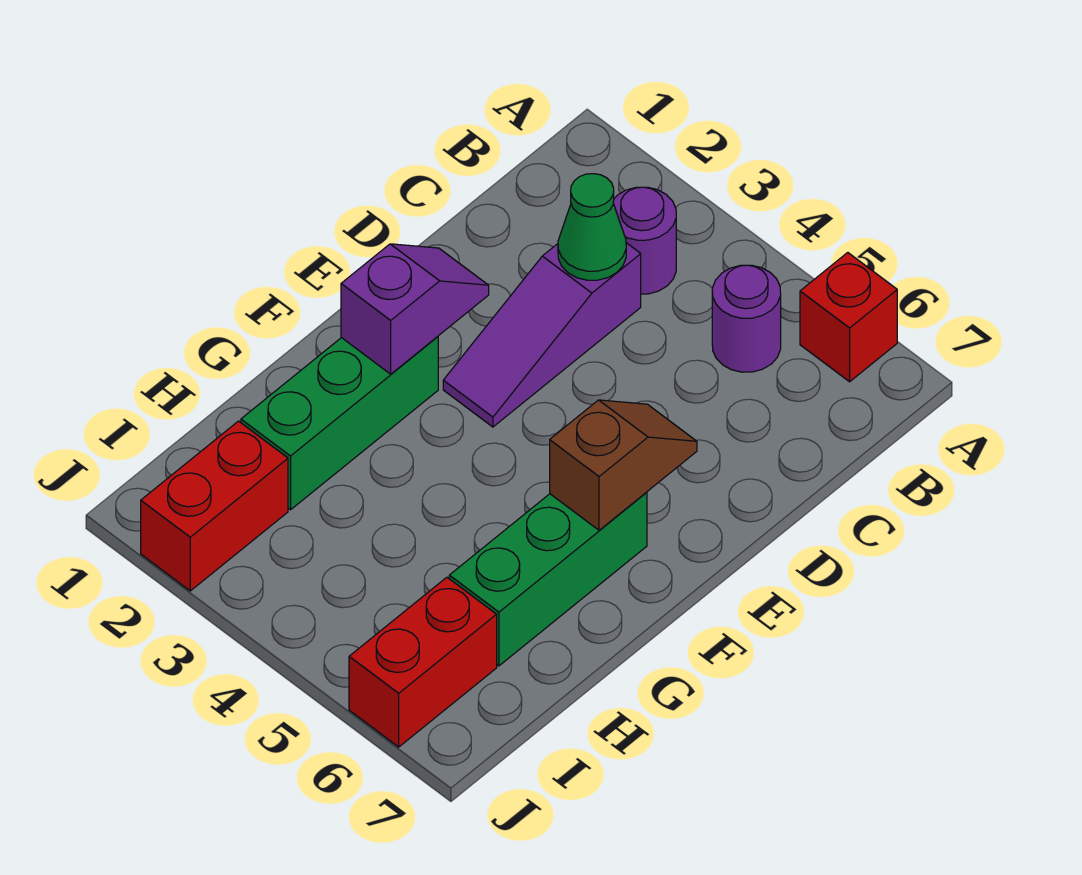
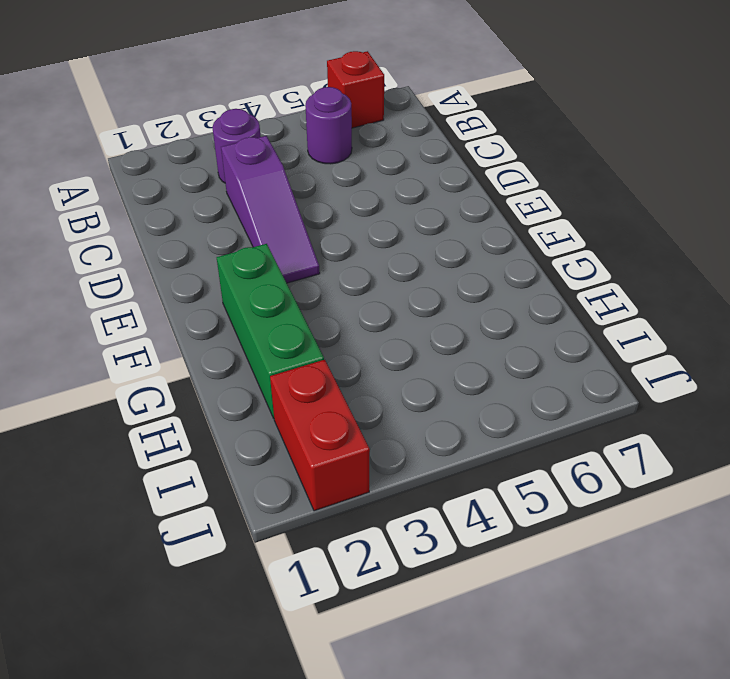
none -> green brick F6:H6 level 1
none -> red brick I6:J6 level 1

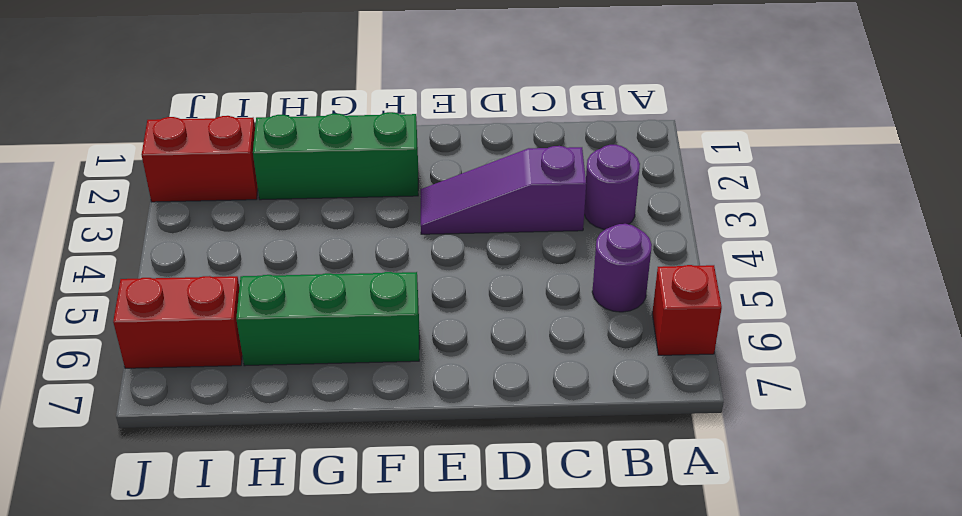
none -> green cone C3 level 2
none -> purple slope E2:F2 level 2 top F

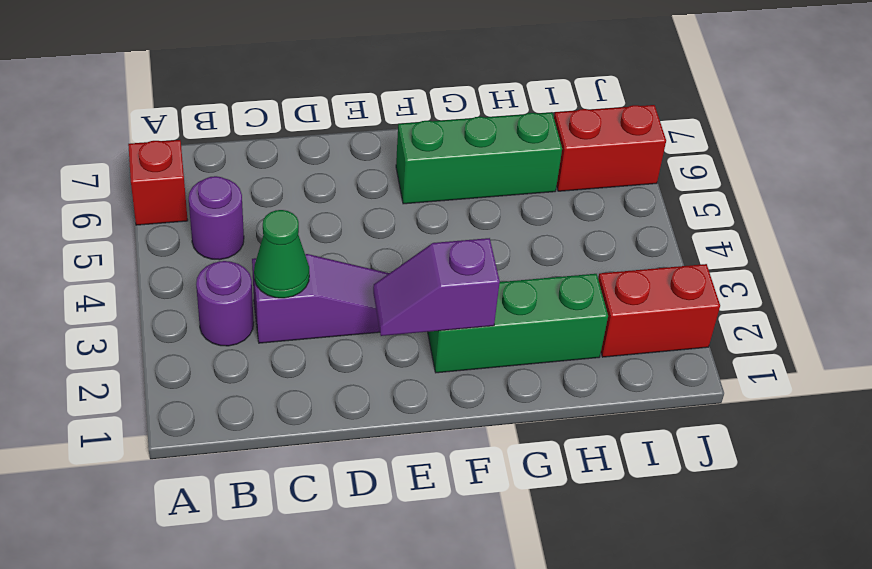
none -> brown slope E6:F6 level 2 top F

